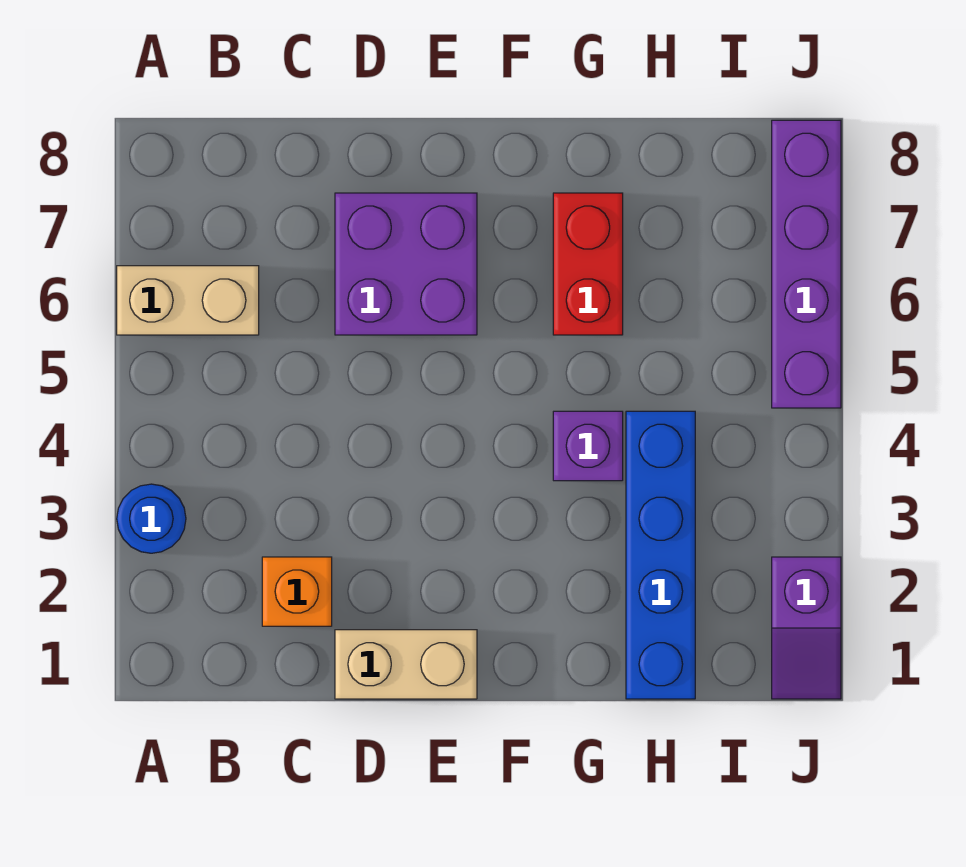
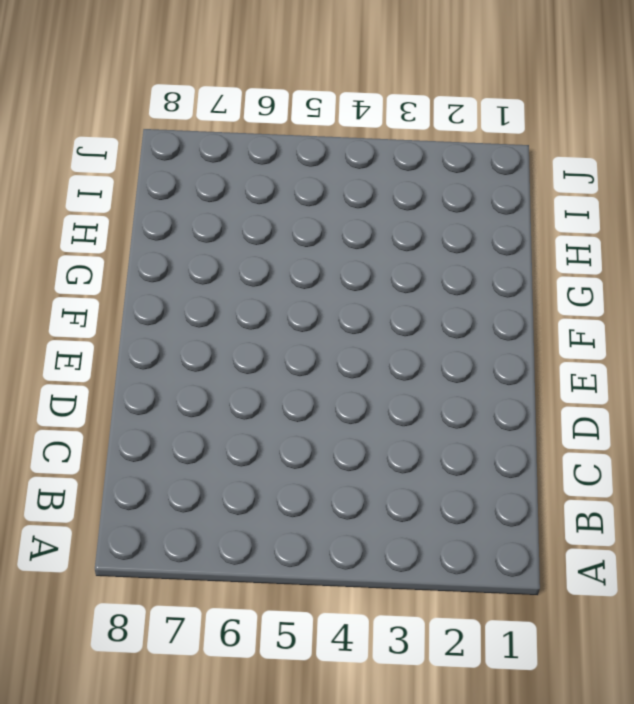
none -> blue round brick A3 level 1
none -> tan brick A6:B6 level 1

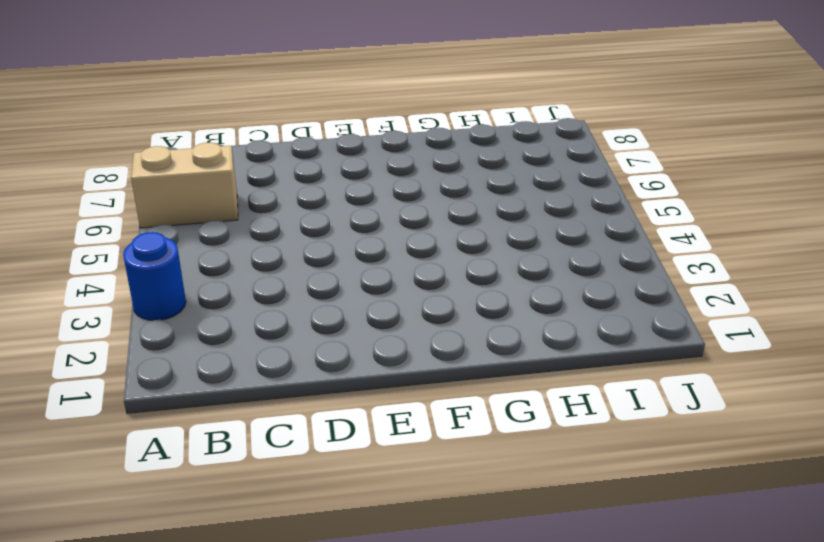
none -> orange brick C2 level 1
none -> tan brick D1:E1 level 1

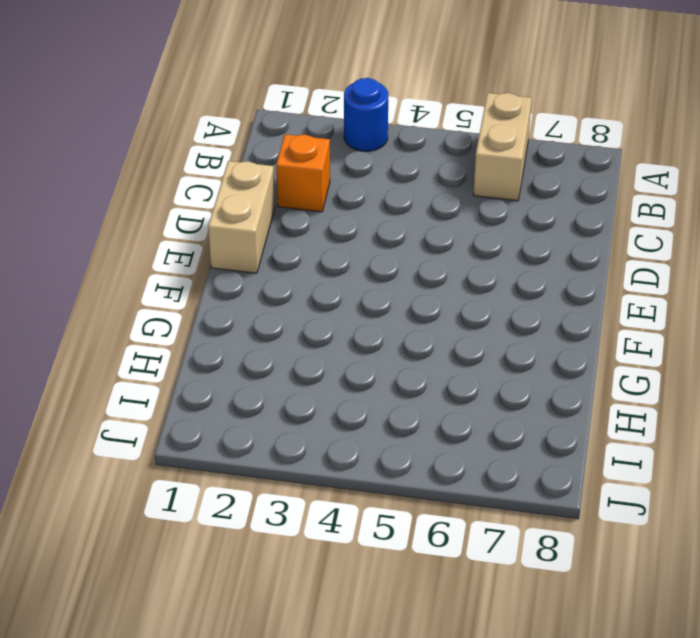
none -> purple brick D6:E7 level 1
none -> purple brick G4 level 1

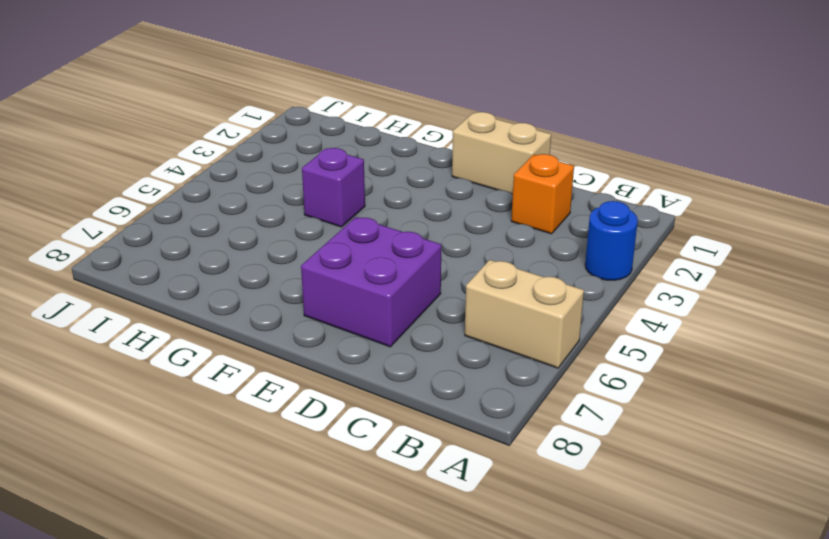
none -> red brick G6:G7 level 1
none -> blue brick H1:H4 level 1

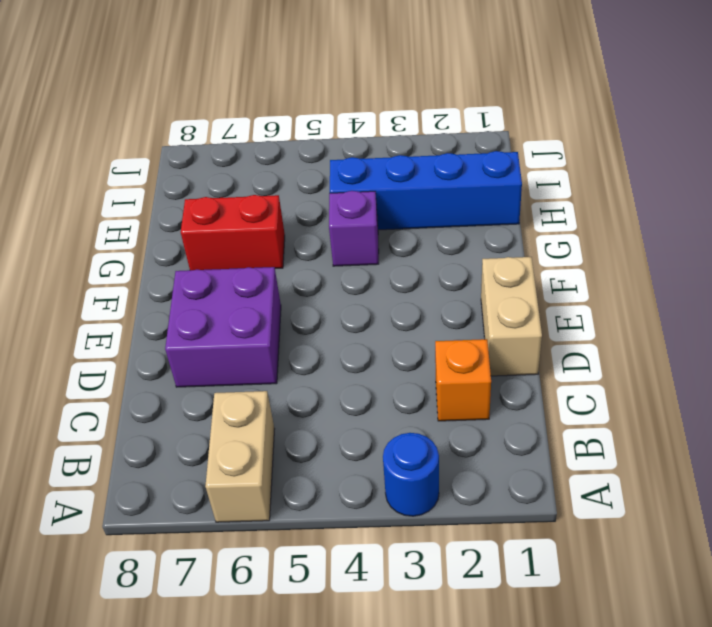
none -> purple slope J1:J2 level 1 top 2
none -> purple brick J5:J8 level 1

